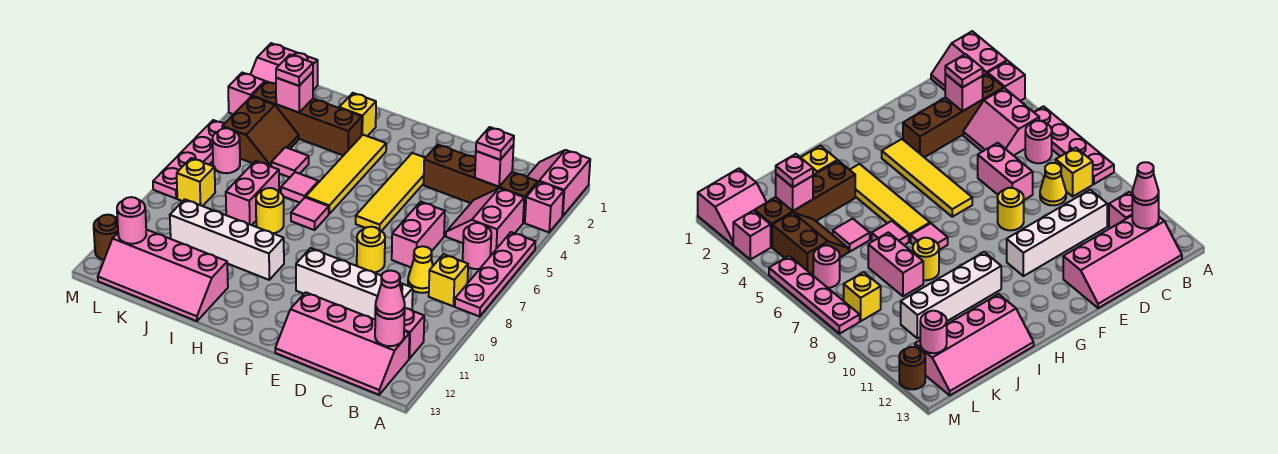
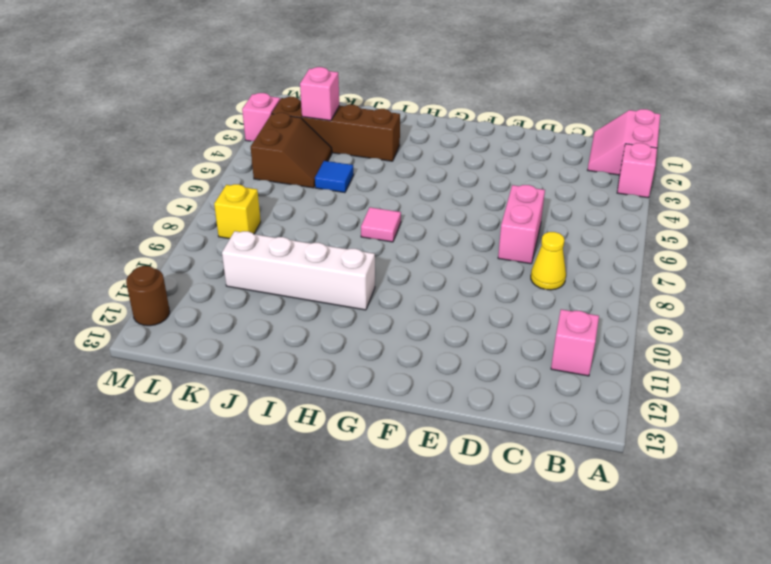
blue tile J5 level 1 -> pink tile J5 level 1
none -> pink plate A5:A8 level 1
none -> brown brick B3:E3 level 1
none -> pink slope B4:C5 level 1 top B
none -> pink round brick B6 level 1

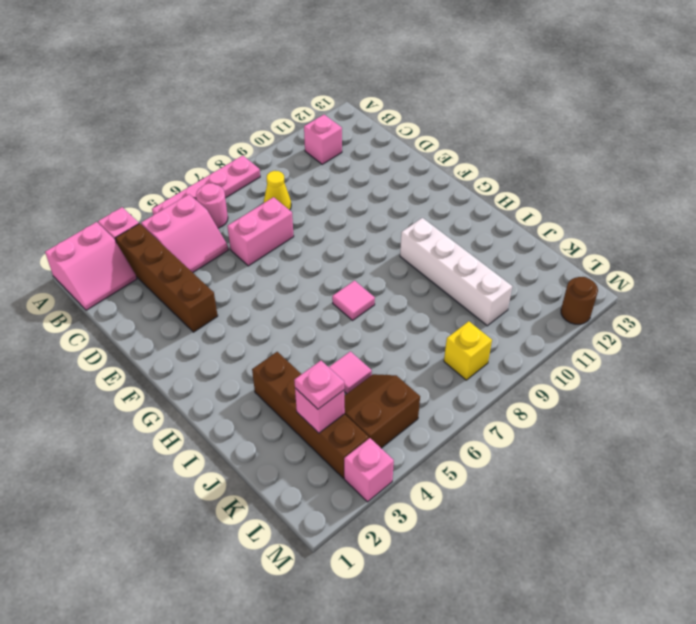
none -> yellow brick B8 level 1
none -> pink slope B12:E13 level 1 top 12
none -> white brick C10:F10 level 1
none -> yellow round brick E8 level 1

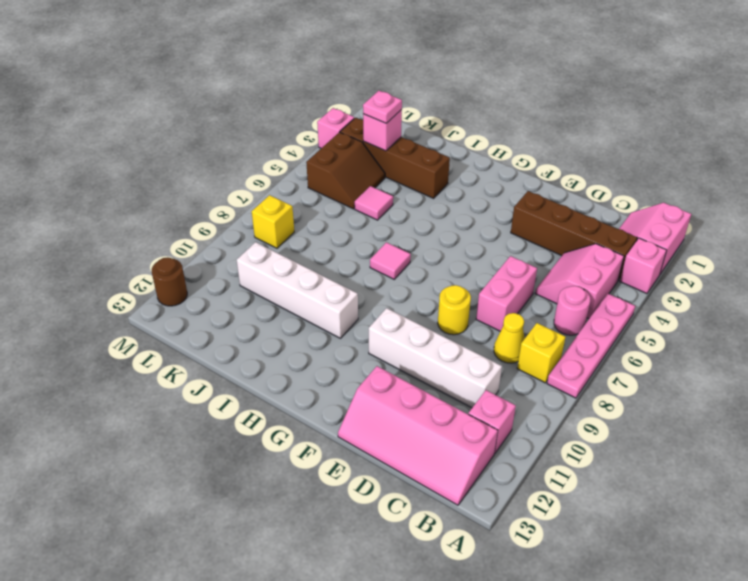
none -> yellow tile F3:F6 level 1
none -> yellow tile H3:H6 level 1
none -> yellow brick I2 level 1
none -> pink tile I6 level 1

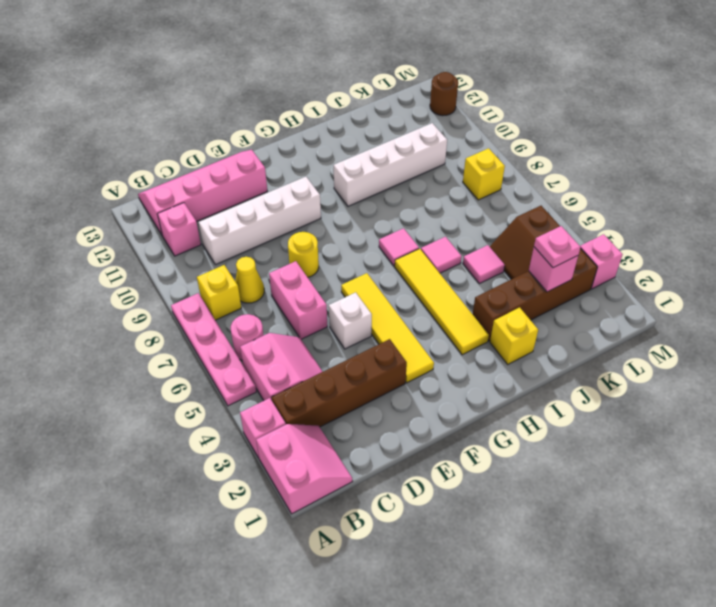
white brick E5 level 1 -> none
none -> yellow round brick I8 level 1
none -> pink slope I12:L13 level 1 top 12
none -> pink brick J7:J8 level 1
none -> pink slope L1:M2 level 1 top 1

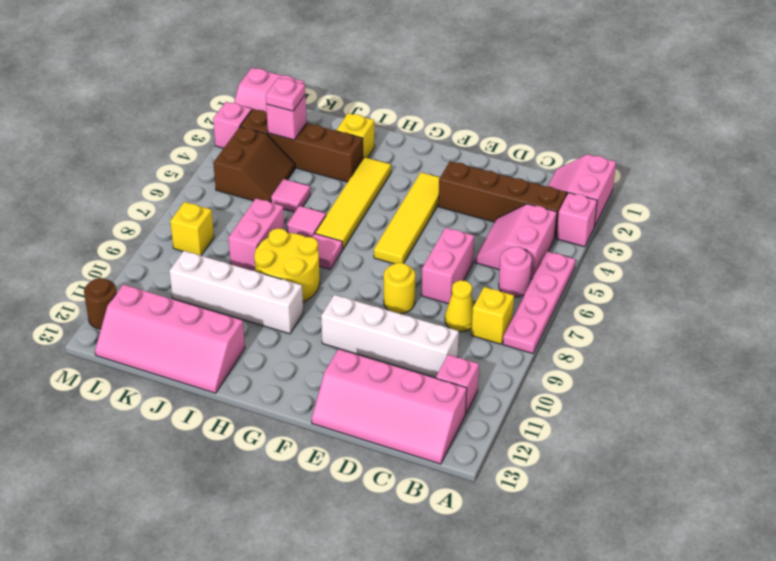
yellow round brick H8:I9 level 1 -> yellow round brick I8 level 1
none -> pink round brick L6 level 1
none -> pink plate M5:M8 level 1
none -> pink round brick B12 level 2
none -> pink brick C3 level 2

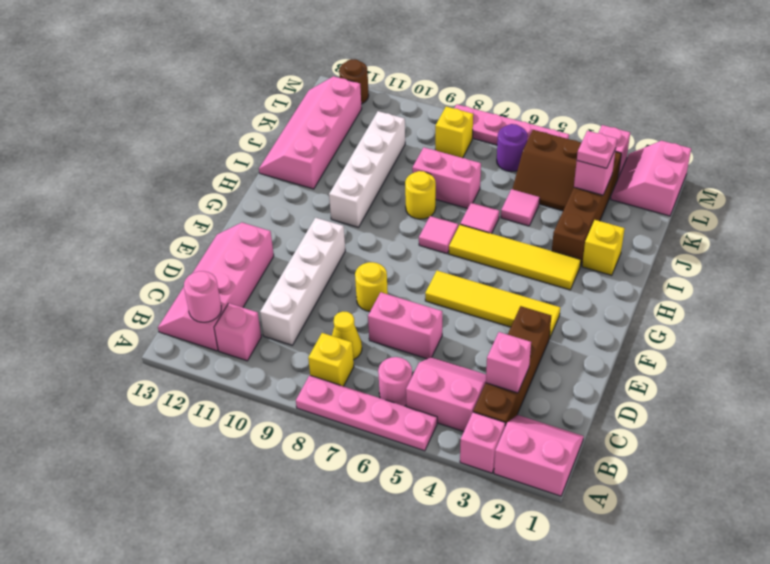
purple round brick L6 level 1 -> pink round brick L6 level 1
none -> pink round brick L12 level 2
none -> pink cone B12 level 3
none -> pink plate C3 level 3

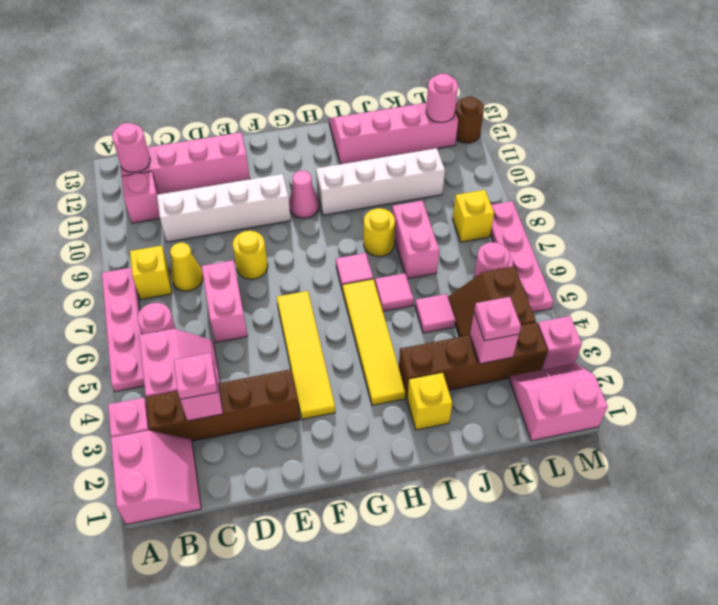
pink cone G10 level 1 -> pink cone B12 level 3

